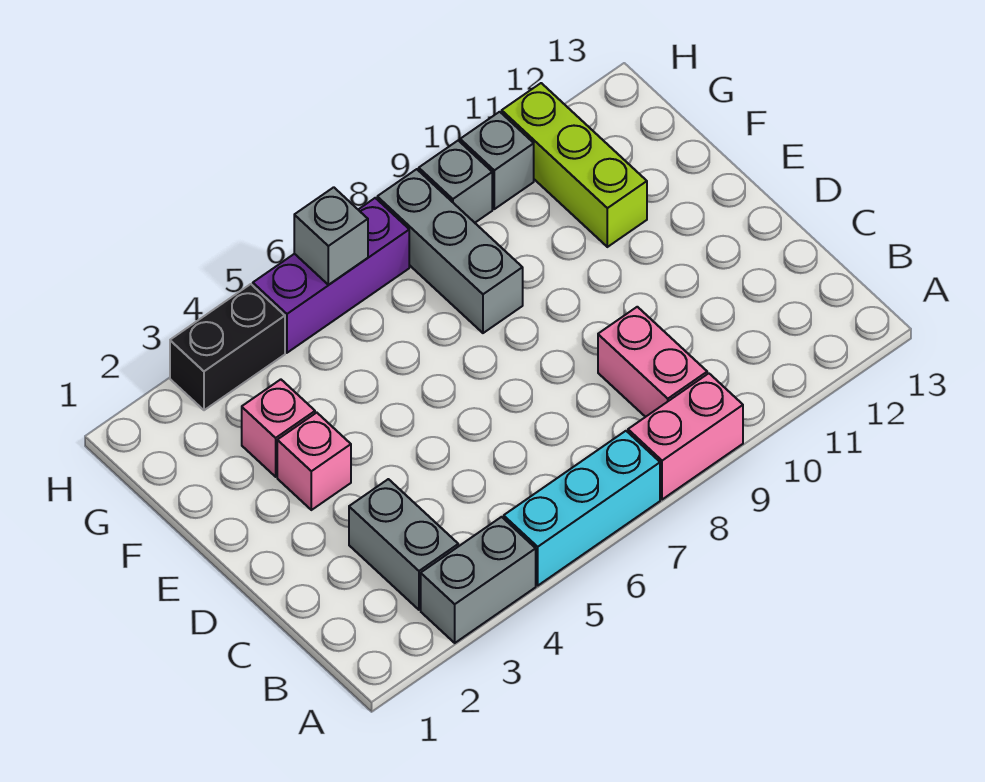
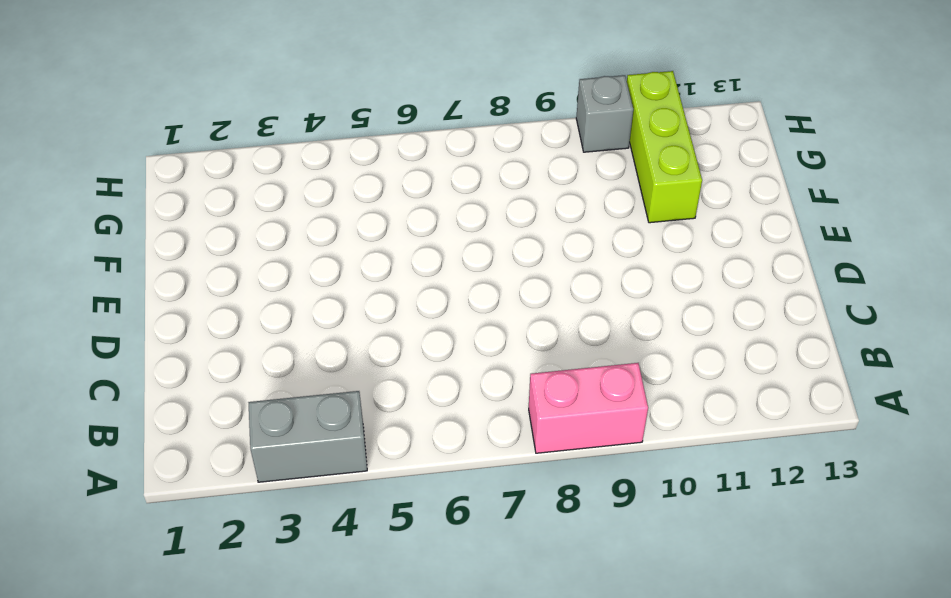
none -> cyan brick A5:A7 level 1
none -> grey brick B3:C3 level 1
none -> pink brick B9:C9 level 1

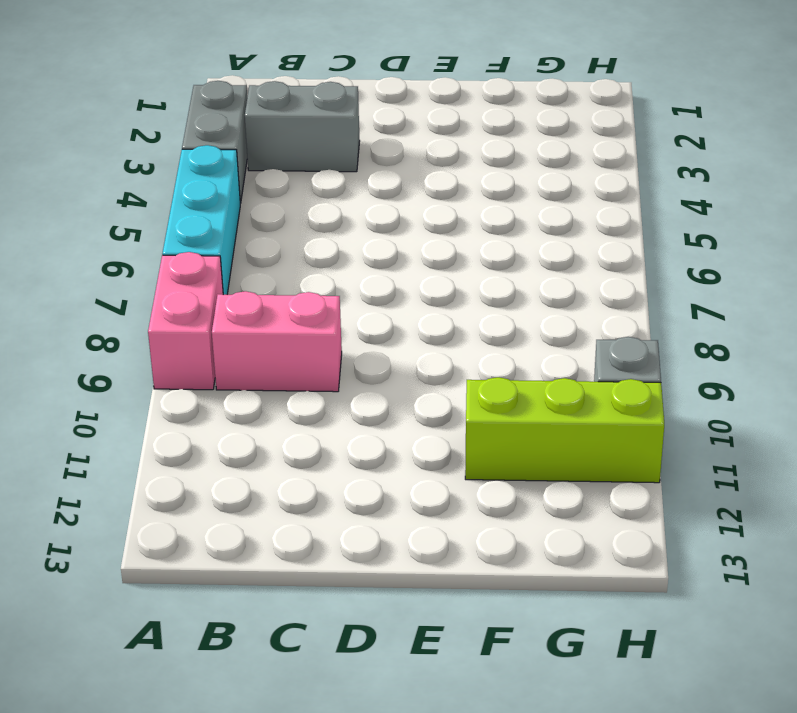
none -> pink brick E3 level 1
none -> pink brick F3 level 1
none -> grey brick F8:H8 level 1

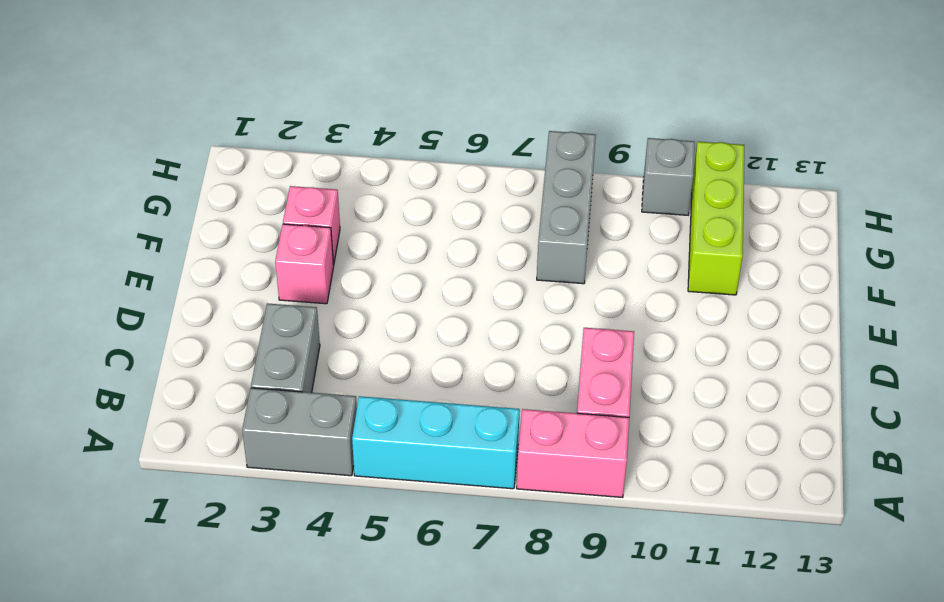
none -> black brick H3:H4 level 1
none -> purple brick H5:H7 level 1
none -> grey brick H9 level 1

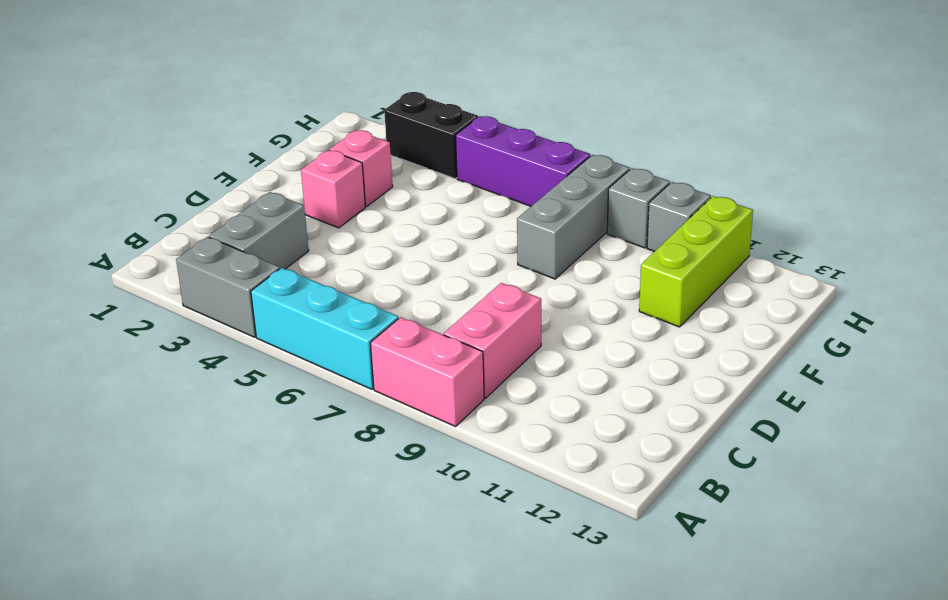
none -> grey brick H6 level 2

